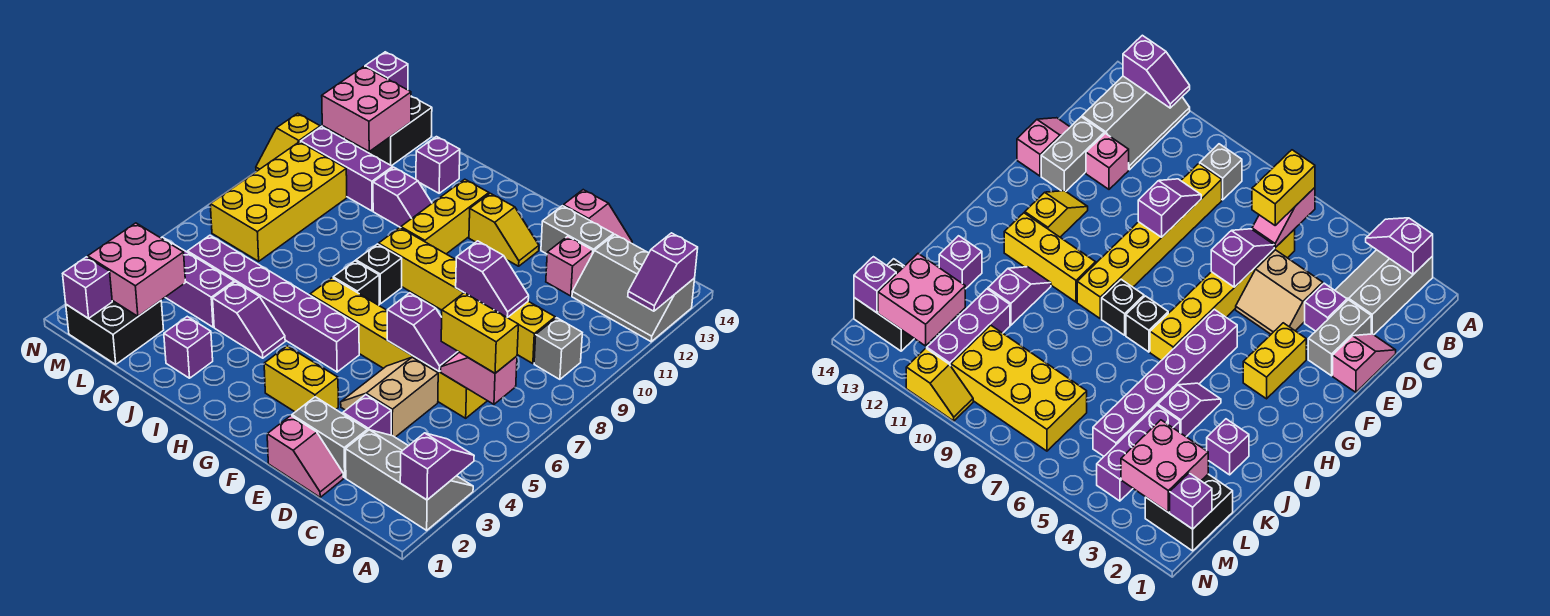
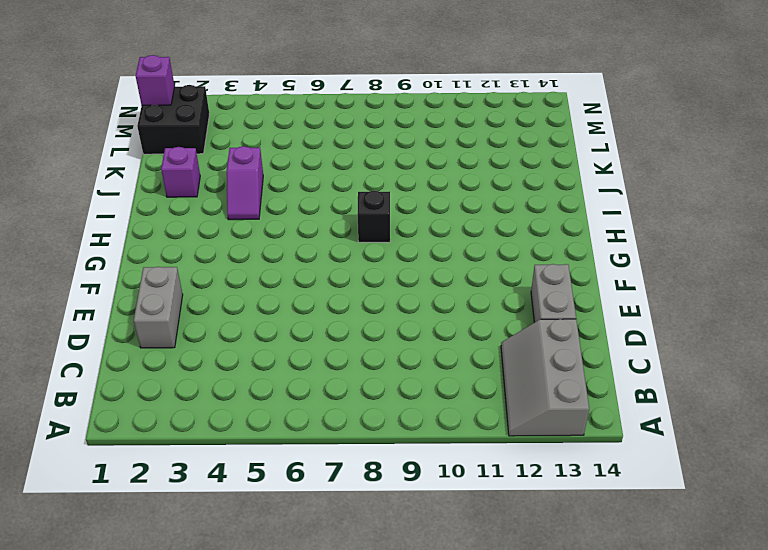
none -> grey slope A2:C3 level 1 top 2
none -> grey brick B9 level 1
none -> yellow brick C6:H6 level 1
none -> yellow brick C9:H9 level 1

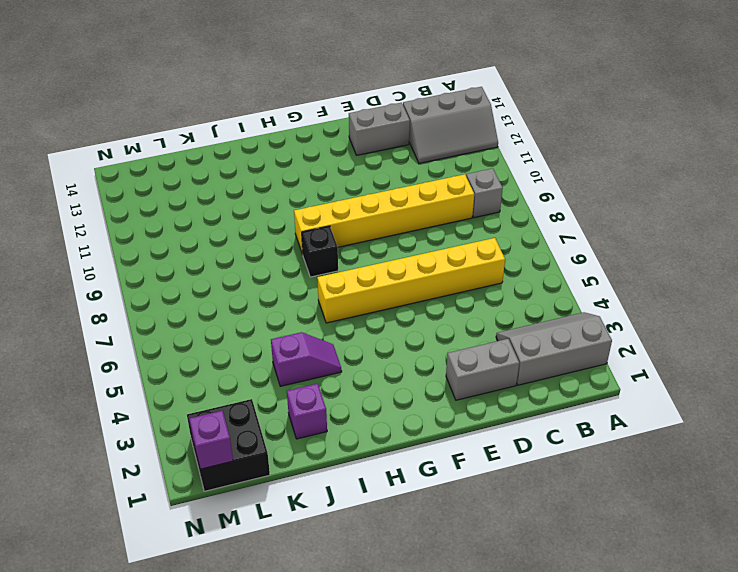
none -> pink slope D1:E1 level 1 top E
none -> purple brick D3 level 1
none -> tan slope D4:E5 level 1 top D
none -> pink brick D12 level 1

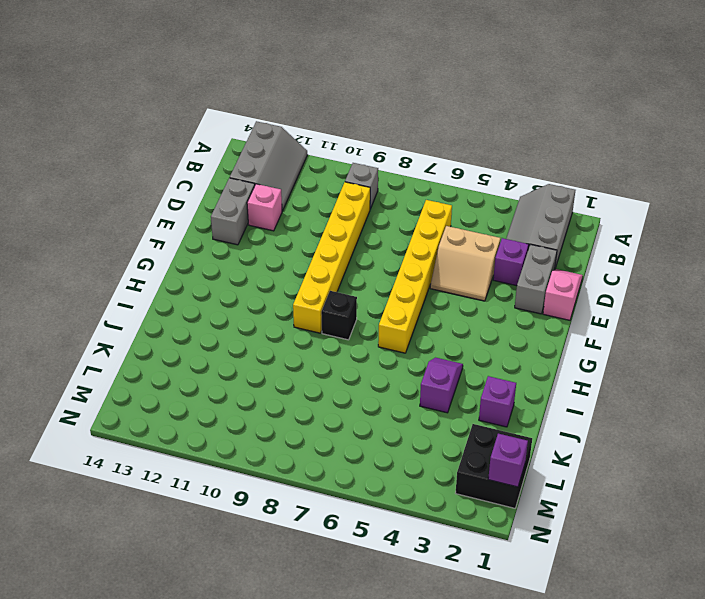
none -> pink slope D14:E14 level 1 top E
none -> yellow brick F3:G3 level 1
none -> yellow slope F12:G12 level 1 top G
none -> purple brick G5:L5 level 1

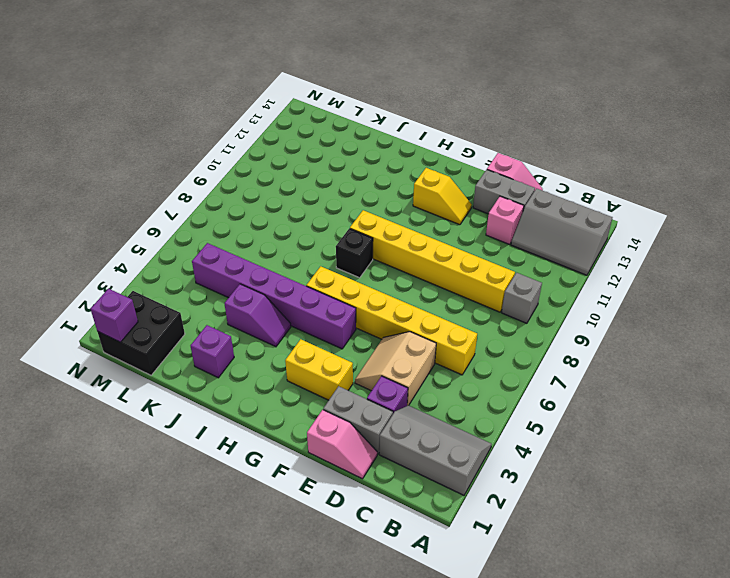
none -> black brick H7 level 1
none -> yellow brick H10:H12 level 1
none -> purple slope I11:J11 level 1 top J
none -> purple brick J13 level 1

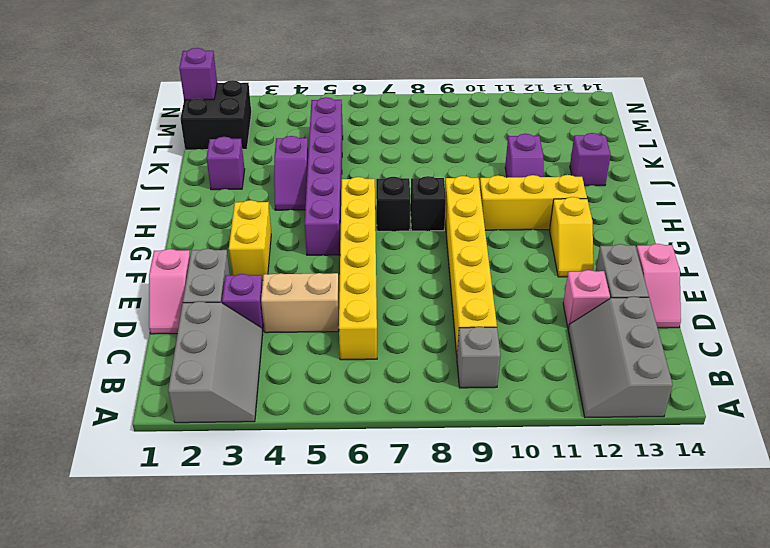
none -> purple brick K4:M4 level 1
none -> purple brick K11:M11 level 1
none -> yellow brick L7:M10 level 1
none -> black brick L13:M14 level 1

